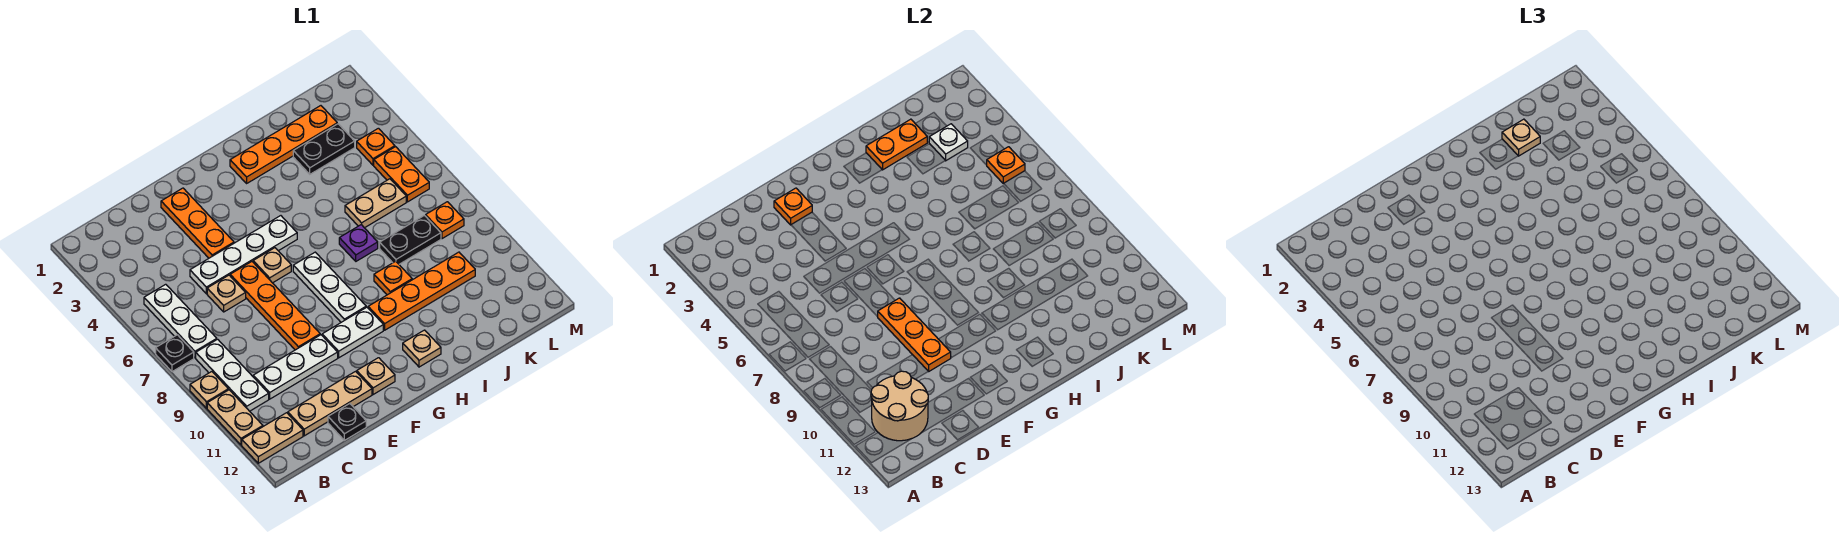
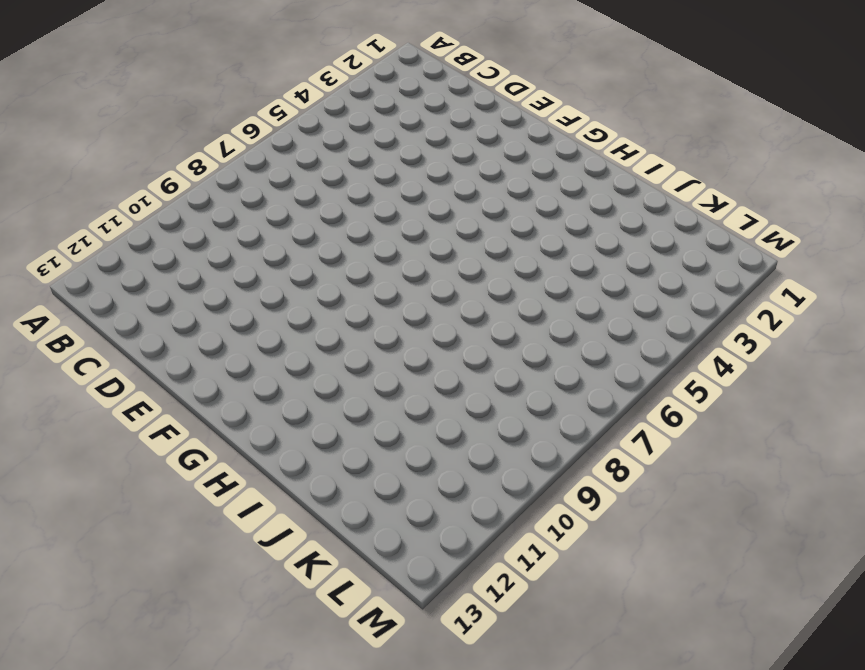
none -> black plate A7 level 1
none -> tan plate A9 level 1
none -> tan plate A10:A11 level 1
none -> tan plate A12:B12 level 1

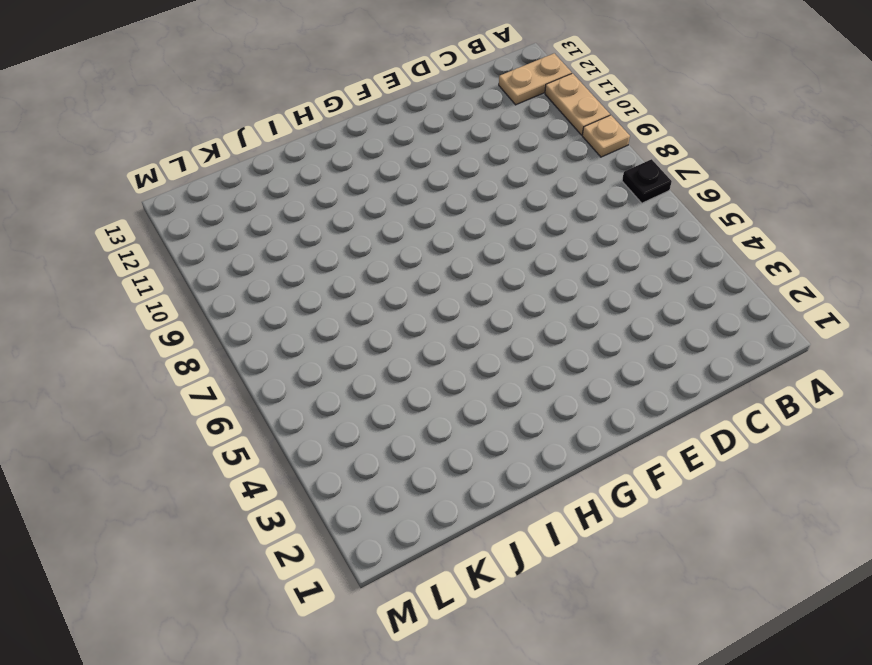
none -> white plate B5:B7 level 1
none -> white plate B8:B10 level 1
none -> white plate C10:E10 level 1
none -> tan plate C12:E12 level 1

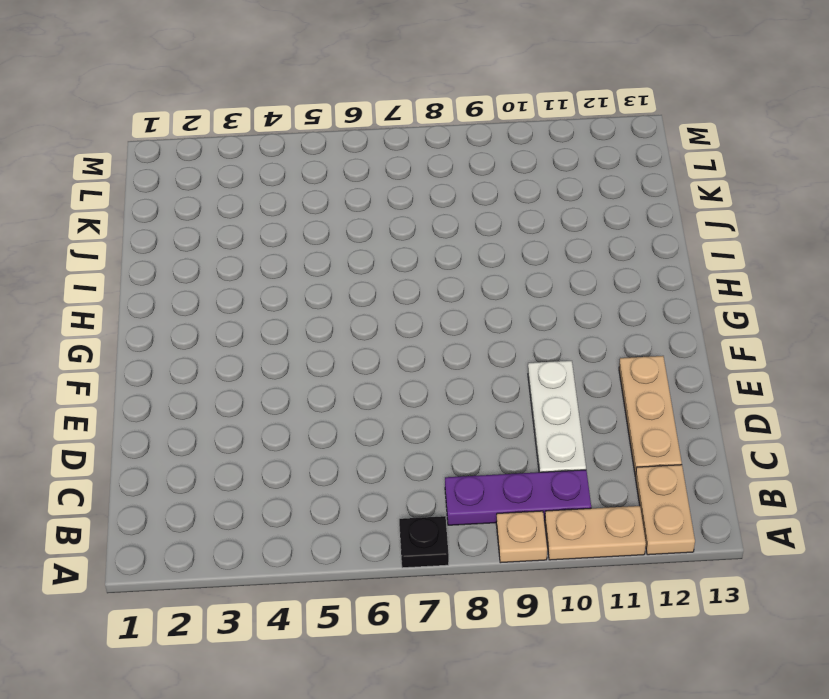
purple plate B8:B10 level 1 -> white plate B8:B10 level 1
none -> white plate B5:B7 level 1
none -> white plate D5:G5 level 1
none -> tan plate D6 level 1
none -> black plate D13 level 1

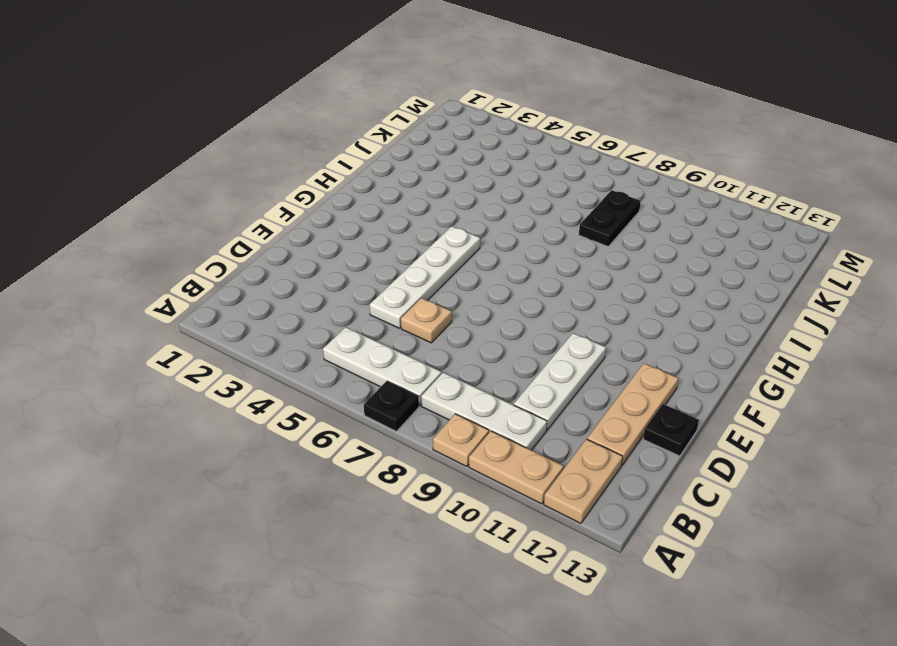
none -> orange plate E2:E4 level 1
none -> orange plate E6:E9 level 1
none -> tan plate F6 level 1
none -> white plate F10:G10 level 1

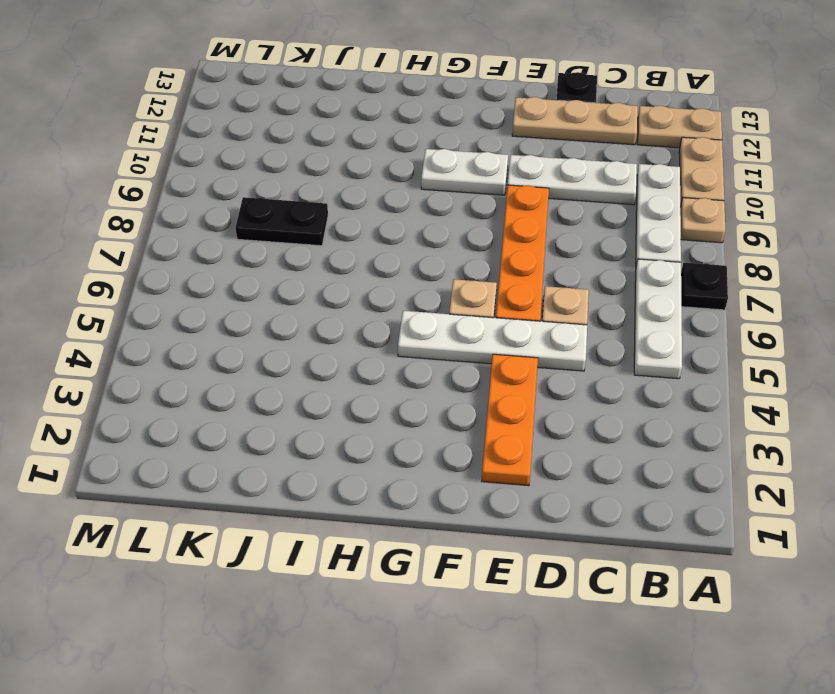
none -> tan plate F12 level 1
none -> white plate G7:G9 level 1
none -> orange plate H2:K2 level 1
none -> orange plate H10:K10 level 1

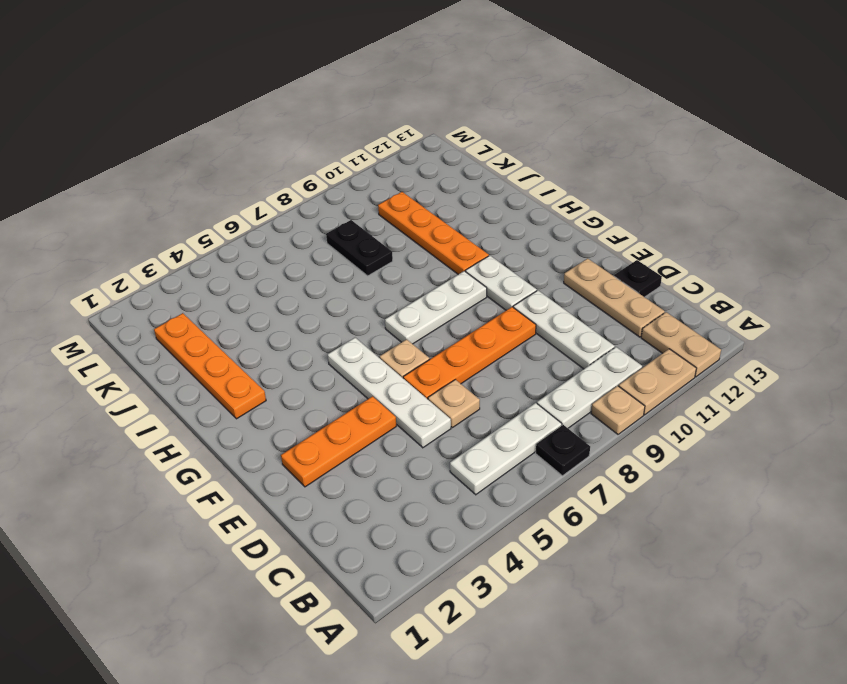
none -> tan plate F12 level 1
none -> tan plate H12 level 1
none -> purple plate I7 level 1
none -> orange plate I9 level 1

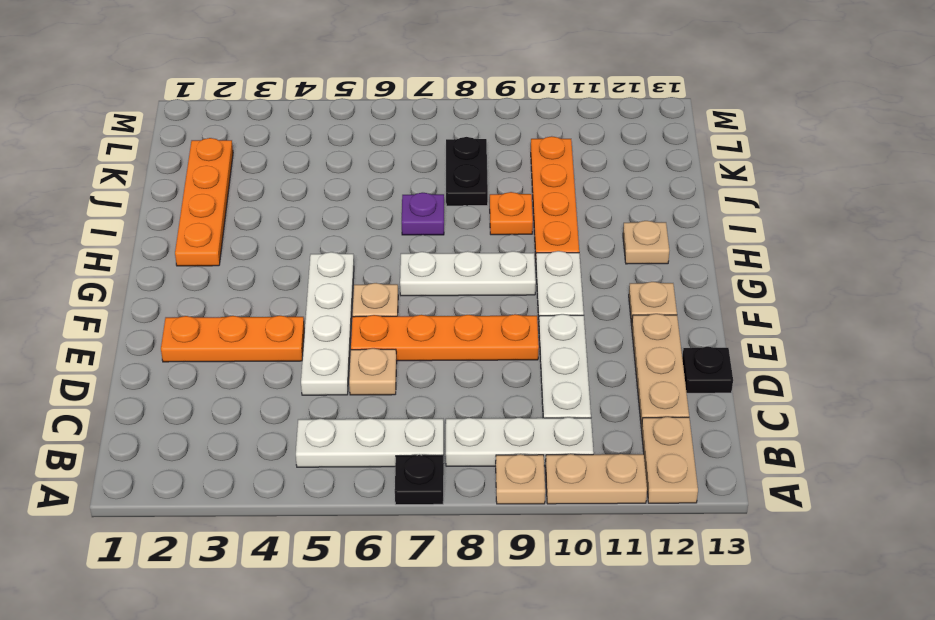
none -> black plate J3:K3 level 1
none -> tan plate J6:K6 level 1
none -> orange plate L4 level 1
none -> orange plate L5:L6 level 1

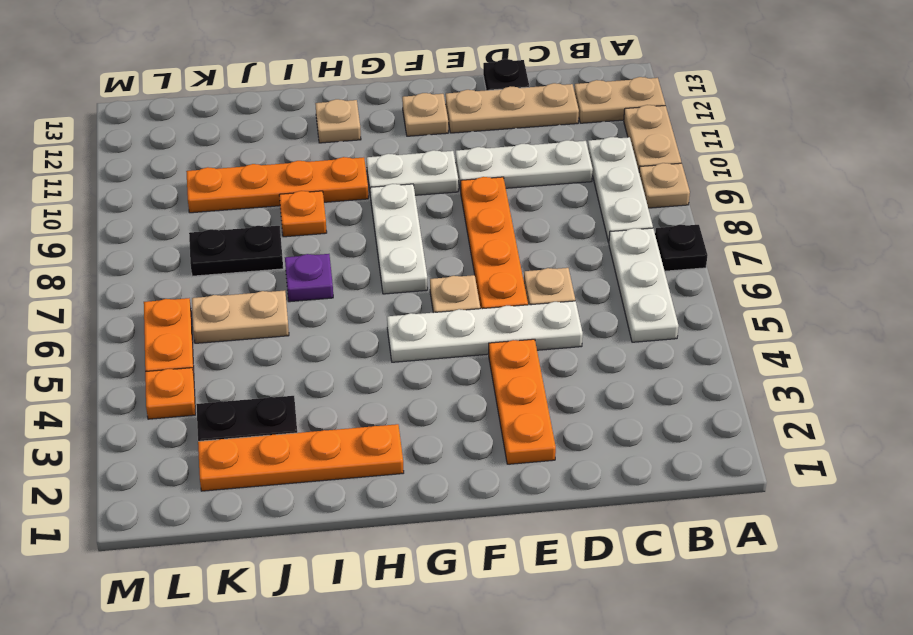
none -> orange plate L8 level 1
none -> tan round brick B11:C12 level 2
none -> orange plate E2 level 2
none -> orange plate E8:E10 level 2

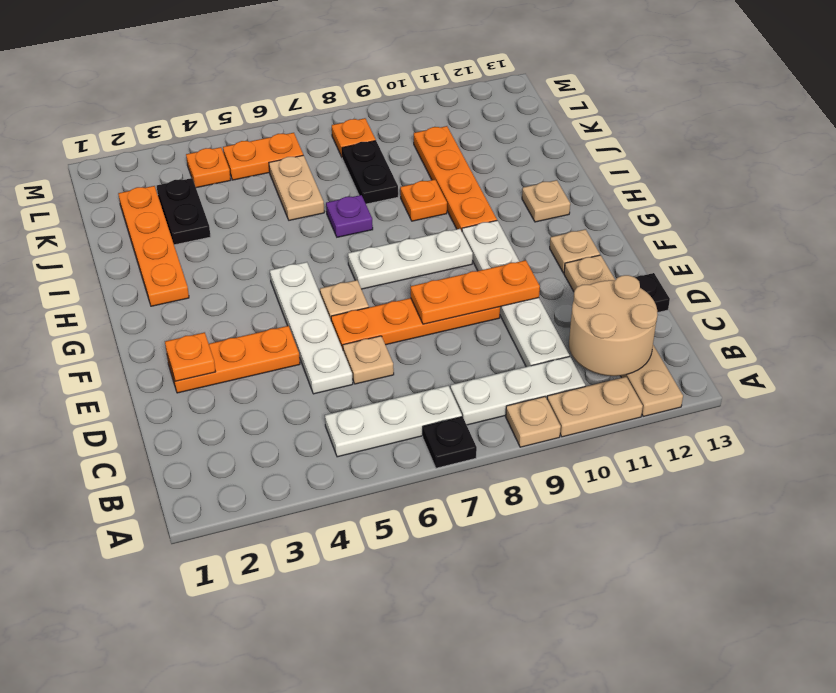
none -> orange plate I2:J2 level 2
none -> white plate K3 level 2
none -> orange plate L5 level 2
none -> tan plate J2 level 3

